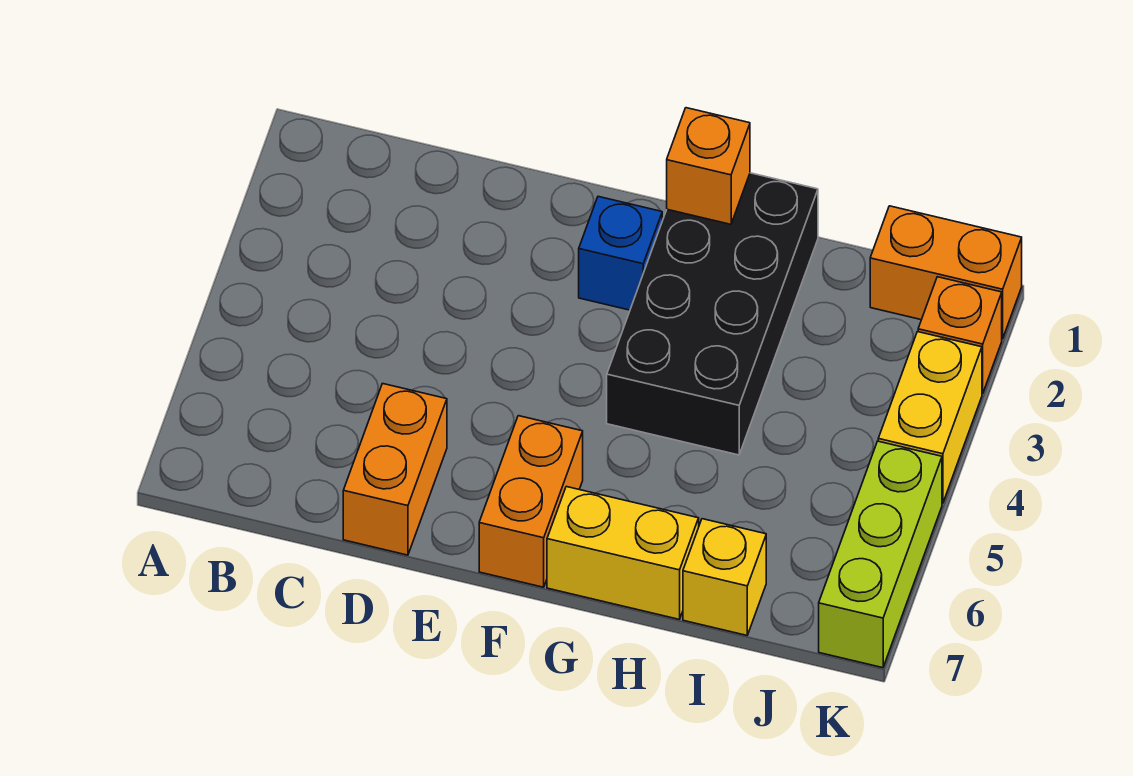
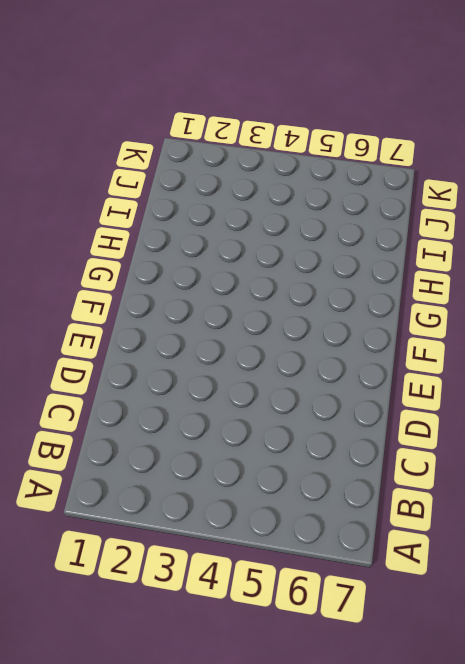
none -> orange brick D6:D7 level 1
none -> blue brick F2 level 1

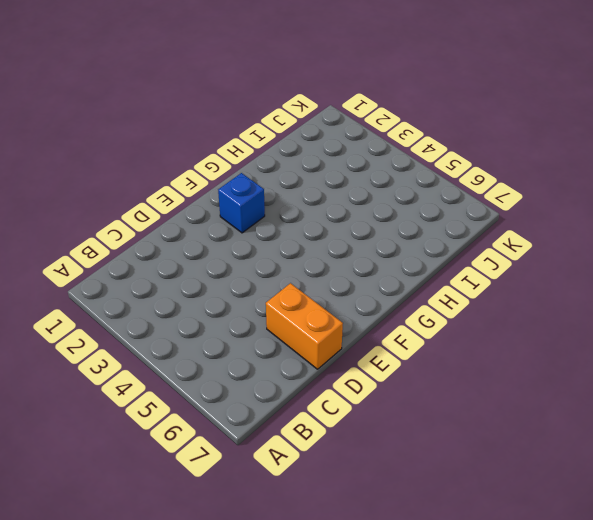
none -> orange brick F6:F7 level 1
none -> black brick G1:H4 level 1

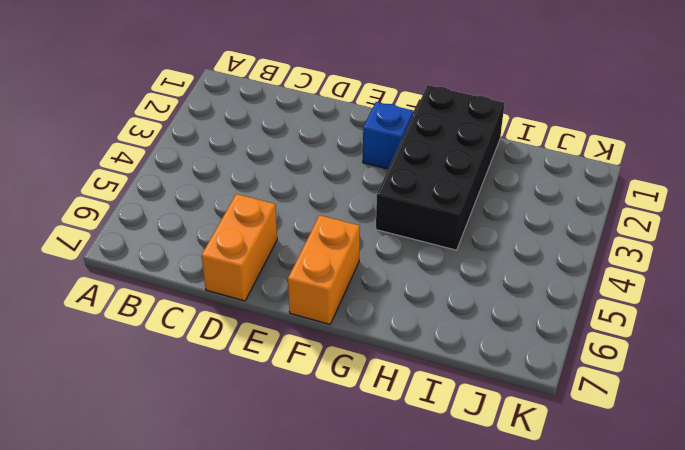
none -> yellow brick G7:H7 level 1
none -> yellow brick I7 level 1

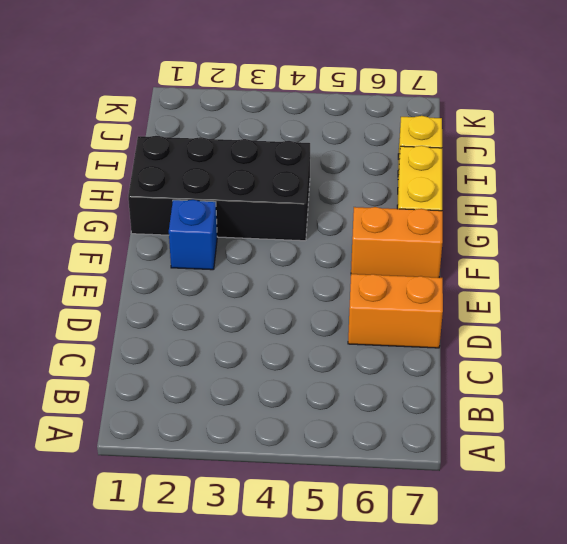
none -> orange brick J1:K1 level 1
none -> orange brick K2 level 1

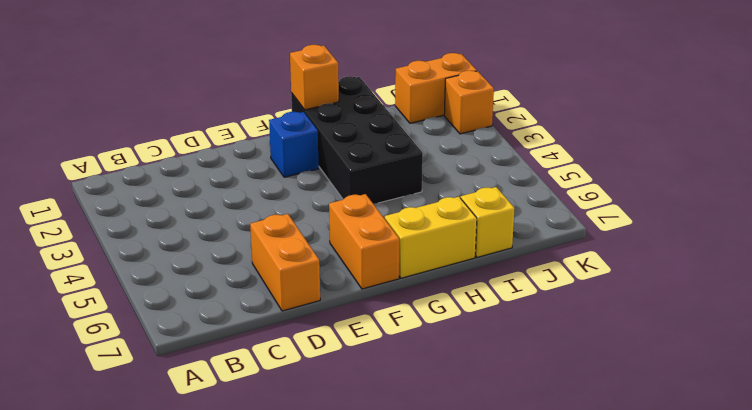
none -> yellow brick K3:K4 level 1
none -> lime brick K5:K7 level 1

